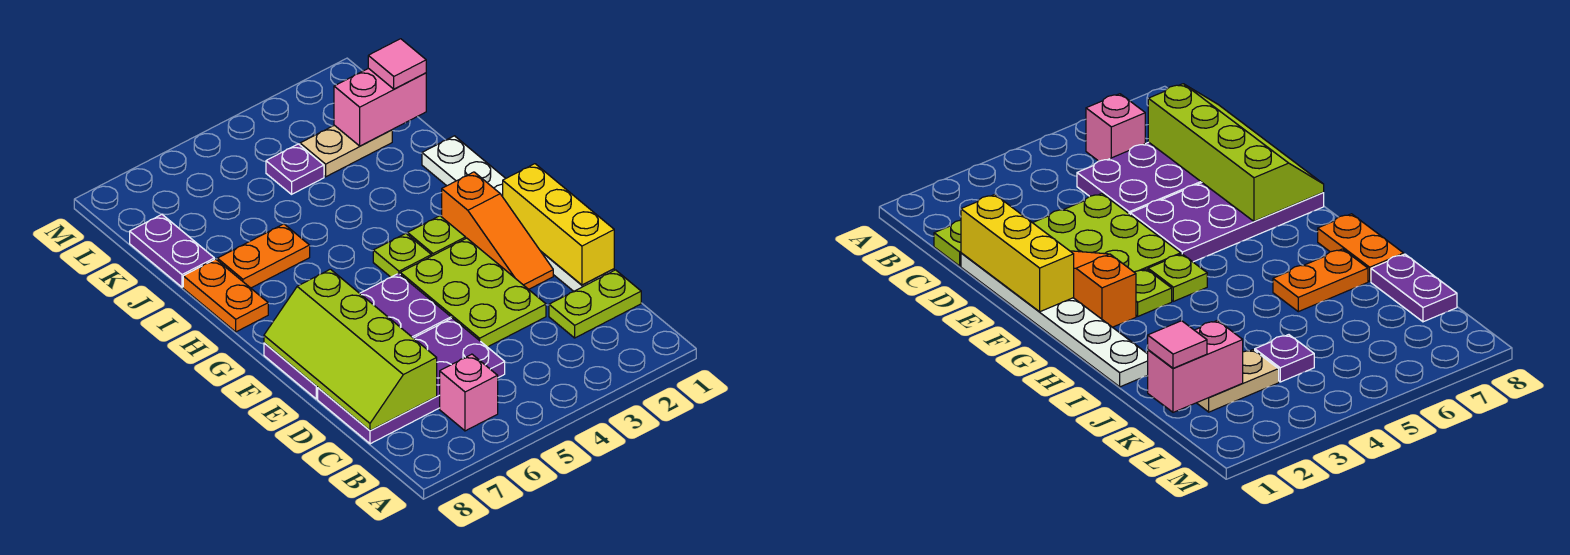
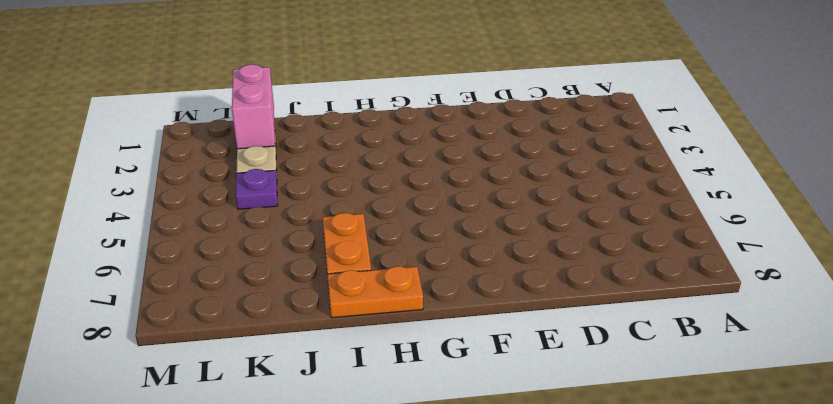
none -> pink brick B6 level 1
none -> lime plate C1:C2 level 1
none -> purple plate C5:D8 level 1

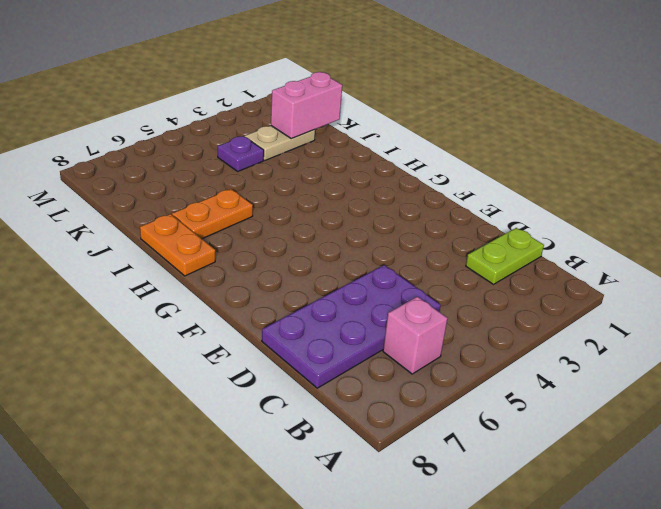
none -> white plate D1:I1 level 1
none -> lime plate D3:F4 level 1
none -> orange slope E2:G2 level 1 top G

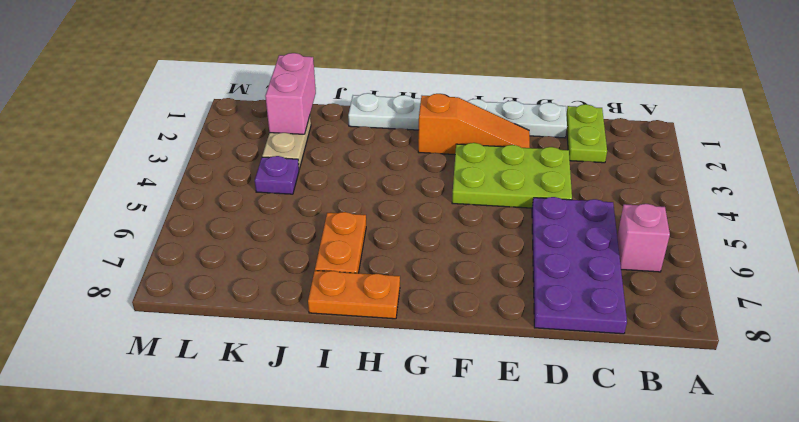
none -> purple plate E5:F8 level 1
none -> lime plate G3 level 1
none -> lime plate G4 level 1

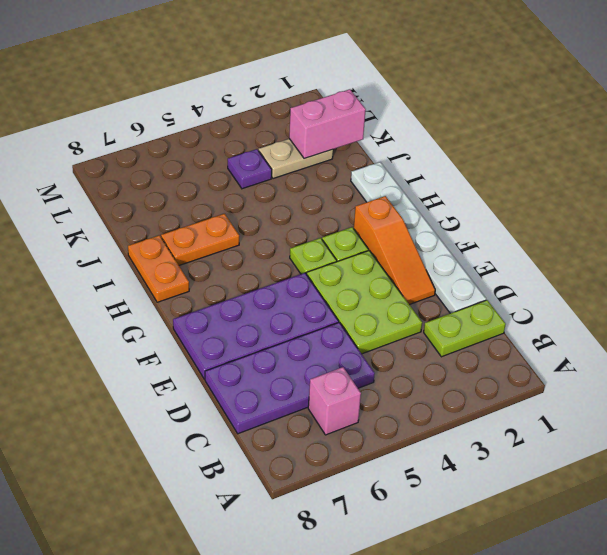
none -> purple plate J8:K8 level 1
none -> lime slope C7:F8 level 2 top 7
none -> yellow brick D1:F1 level 2

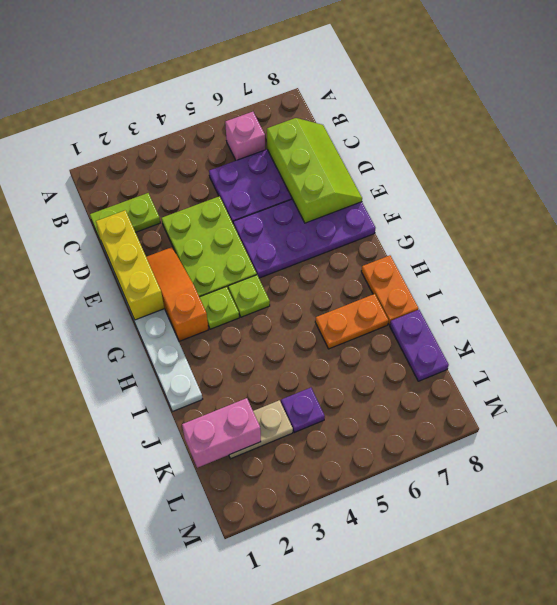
lime slope C7:E8 level 2 top 7 -> lime slope C7:F8 level 2 top 7
none -> pink tile K1 level 3

